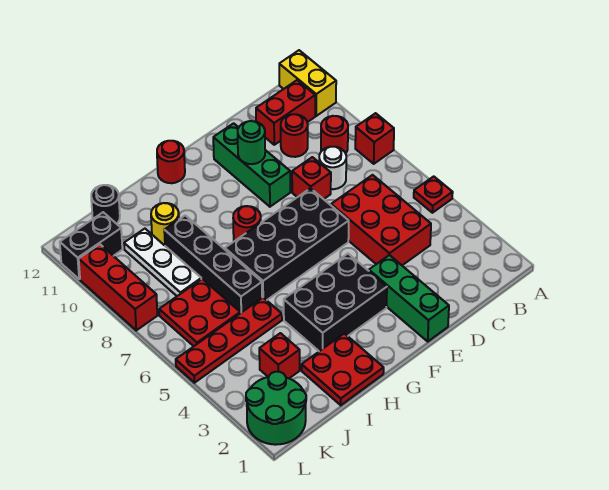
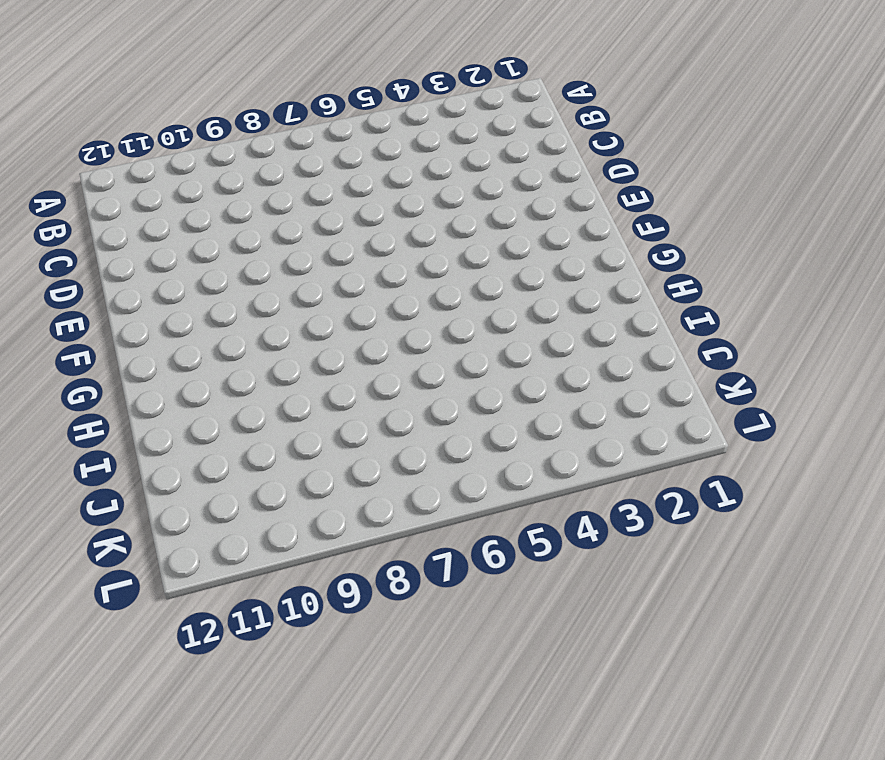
none -> red plate A5 level 1
none -> red brick A8 level 1
none -> yellow brick A11:A12 level 1

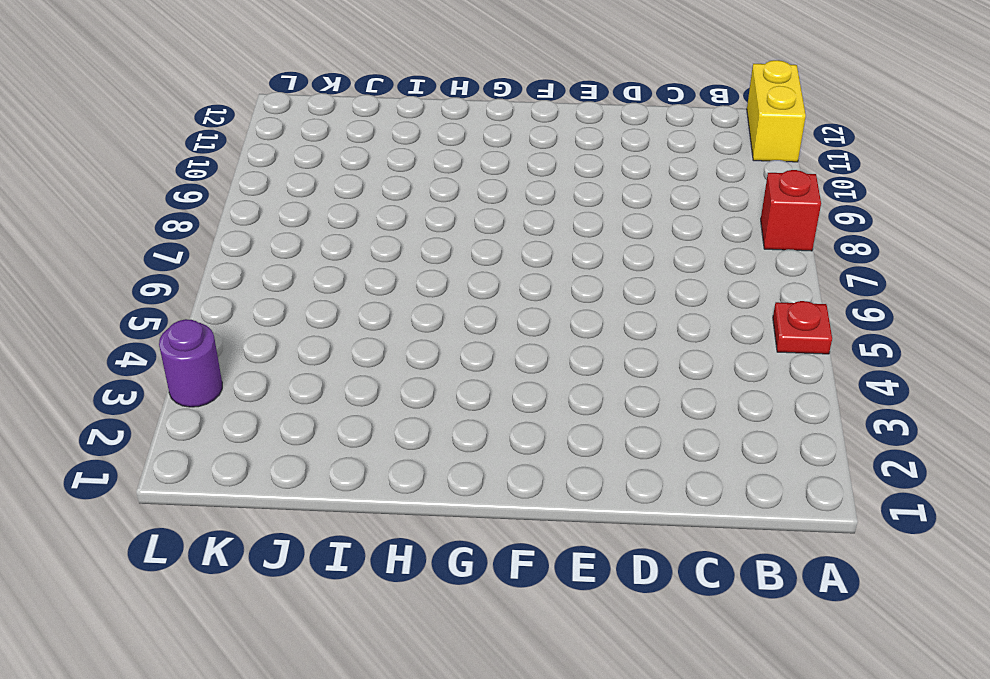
purple round brick L3 level 1 -> none
none -> red round brick B9 level 1
none -> red brick B11:C11 level 1
none -> red brick C4:D6 level 1

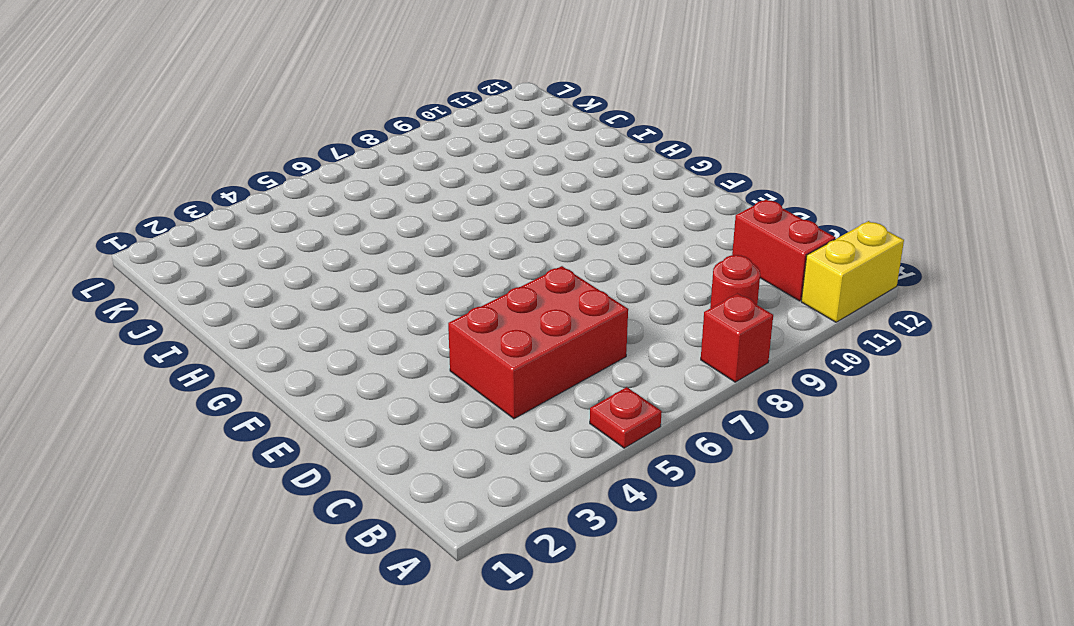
none -> white round brick C8 level 1
none -> red round brick C10 level 1
none -> red brick D8 level 1

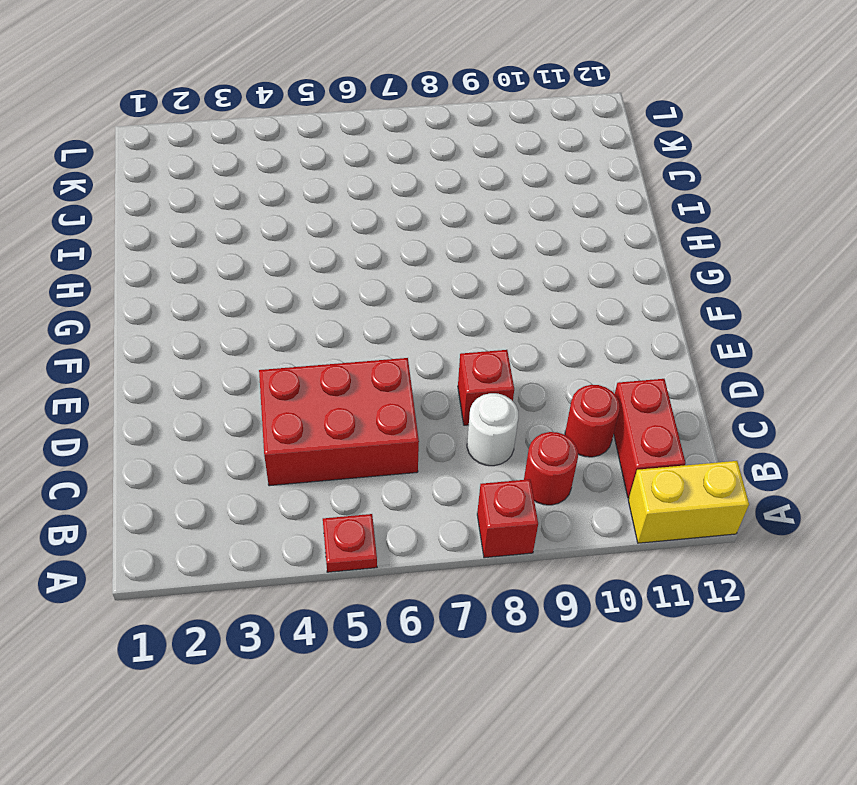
none -> green brick E1:E3 level 1
none -> black brick E6:H7 level 1
none -> green brick E9:E11 level 1

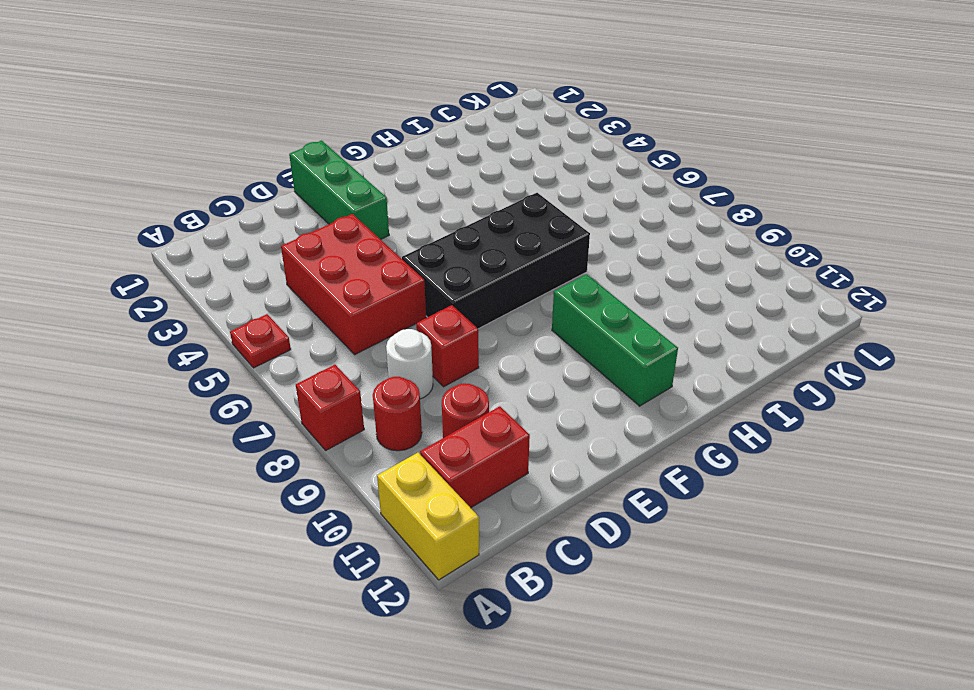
green brick G9:G11 level 1 -> green brick E9:E11 level 1
none -> black brick F3:H4 level 1
none -> red round brick G8 level 1
none -> red round brick G12 level 1

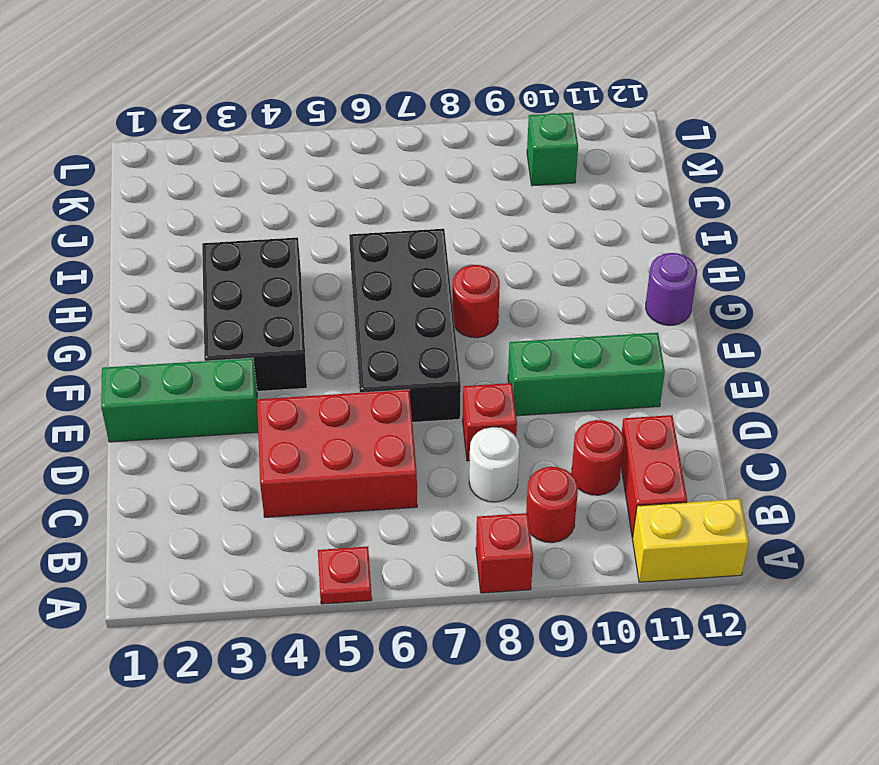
purple round brick G12 level 1 -> red round brick G12 level 1
green brick K10 level 1 -> none
none -> red plate H1:I2 level 1
none -> red plate I5:L5 level 1
none -> black brick I6:I9 level 1

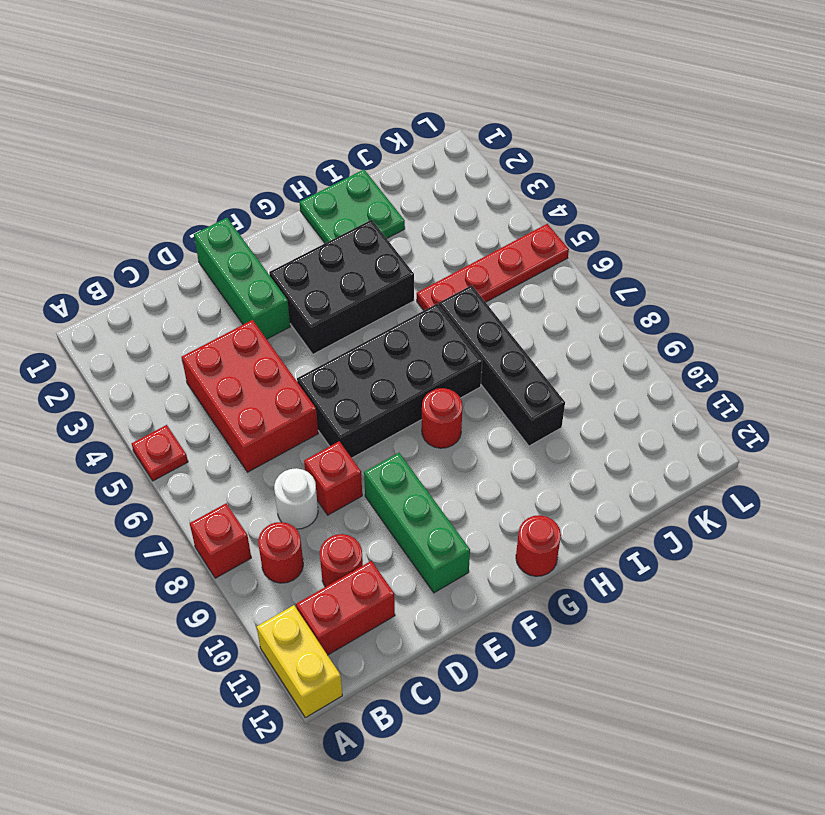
green plate H1:I2 level 1 -> red plate H1:I2 level 1
none -> yellow round brick I10 level 1
none -> red brick J3 level 1
none -> red plate J6:K7 level 1

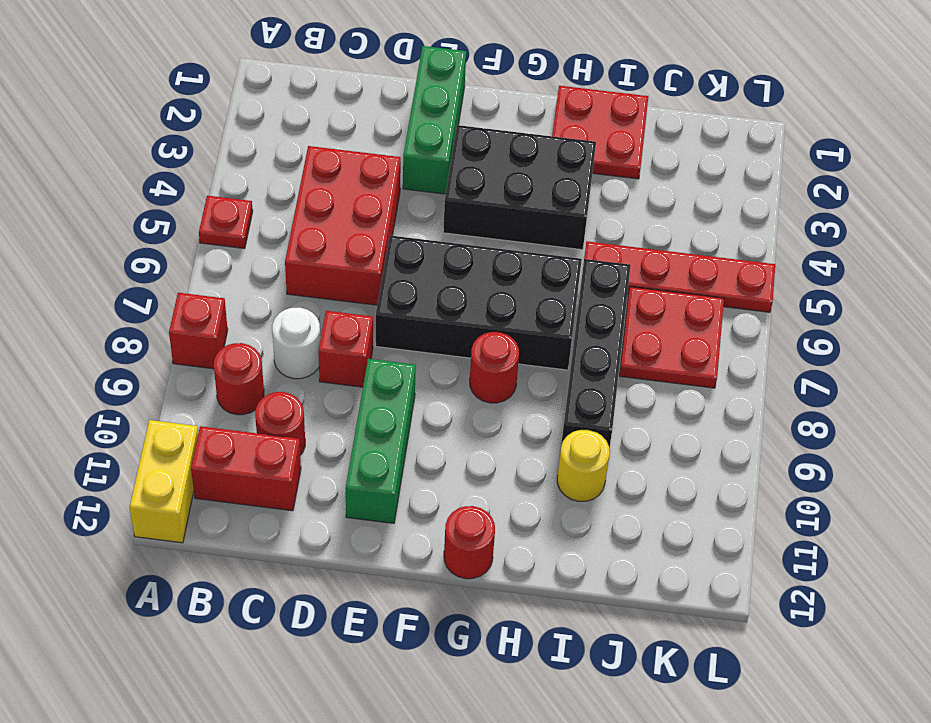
none -> red brick J3 level 1
none -> white plate J8:J10 level 1
none -> black round brick J12 level 1

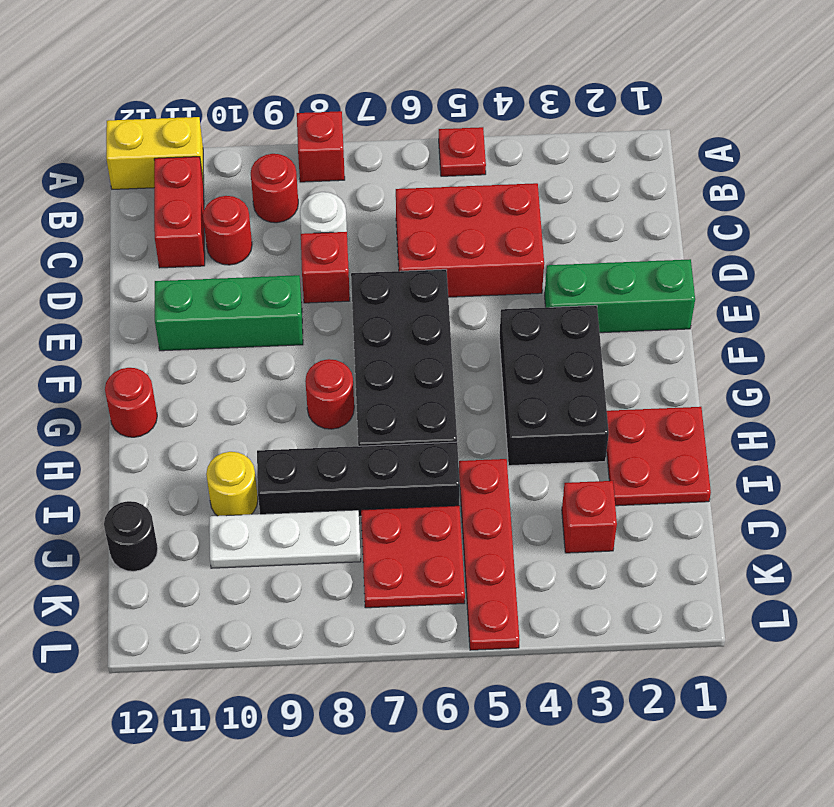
none -> green round brick K1:L2 level 1
none -> black brick K11:L11 level 1
none -> red brick L8:L10 level 1

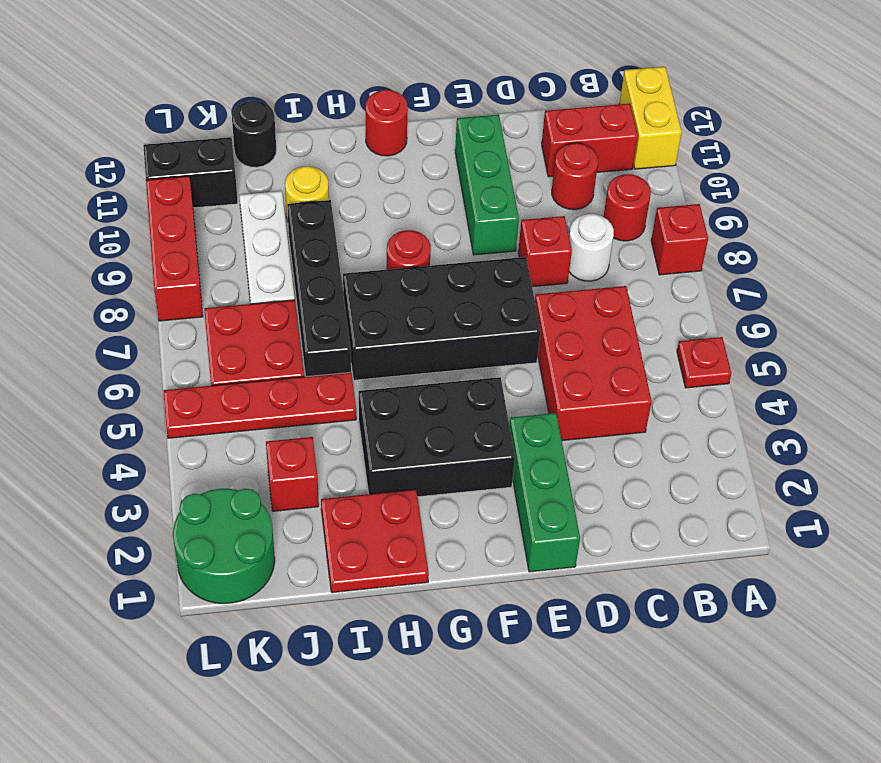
none -> green round brick E10 level 2

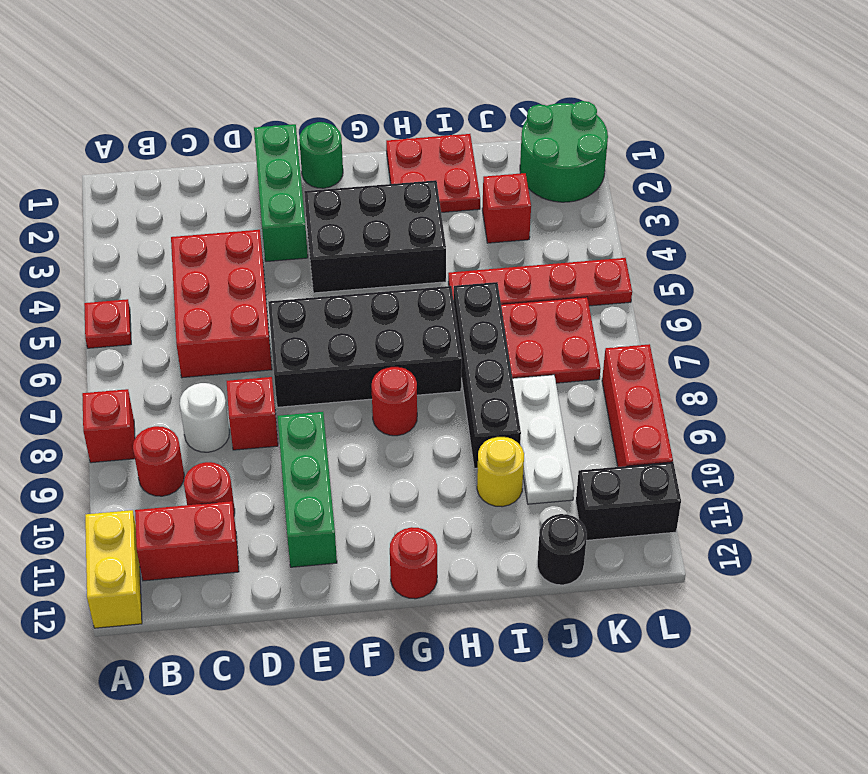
green round brick F1 level 1 -> green round brick E10 level 2

